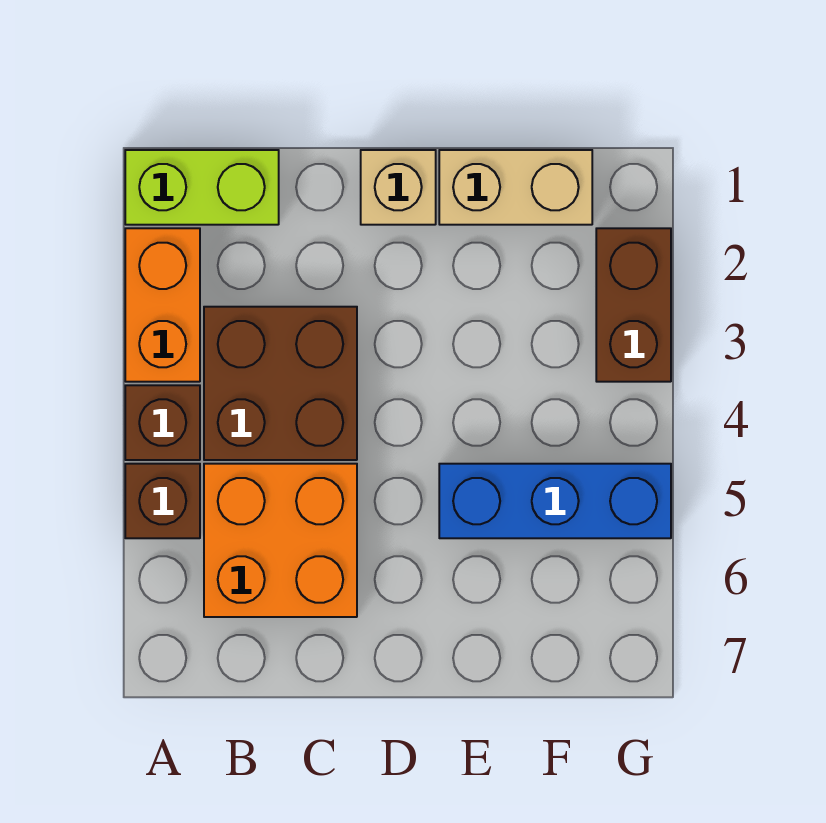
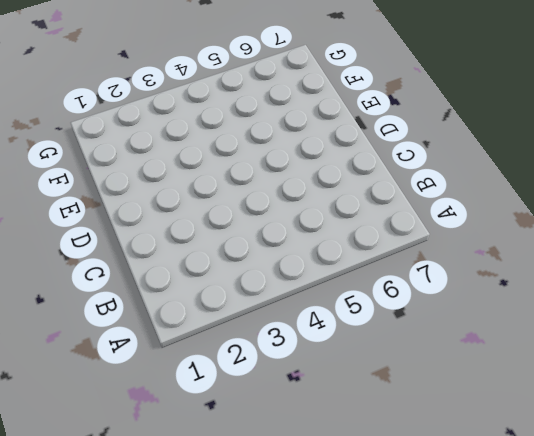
none -> lime brick A1:B1 level 1
none -> orange brick A2:A3 level 1

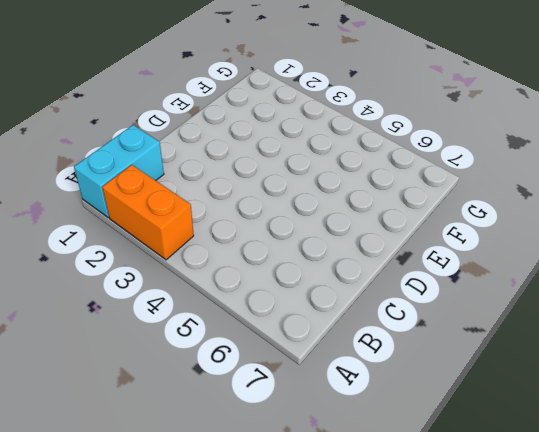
cyan brick A1:B1 level 1 -> lime brick A1:B1 level 1
none -> brown brick A4 level 1
none -> brown brick A5 level 1

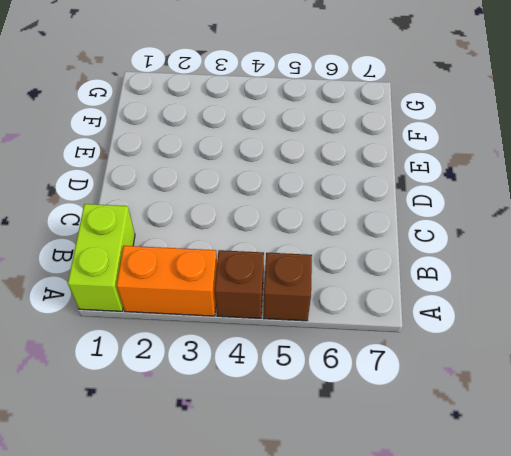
none -> brown brick B3:C4 level 1
none -> orange brick B5:C6 level 1

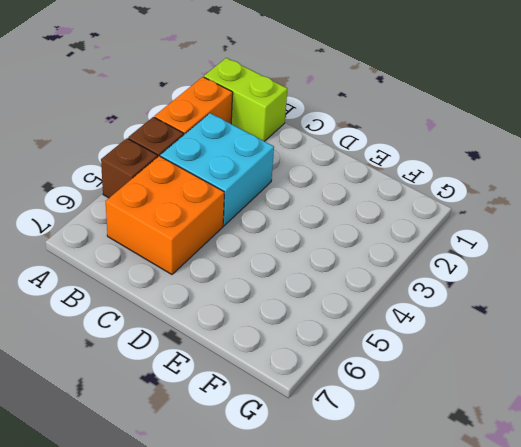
cyan brick B3:C4 level 1 -> brown brick B3:C4 level 1
none -> tan brick D1 level 1
none -> tan brick E1:F1 level 1

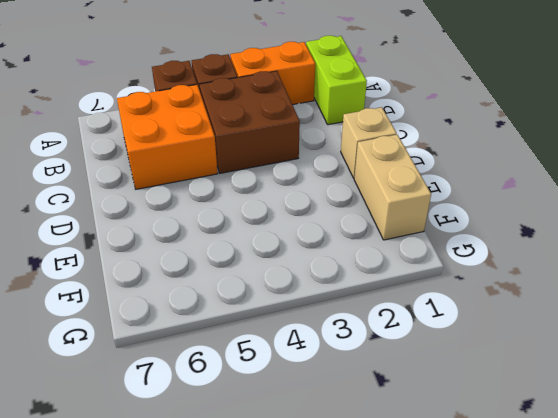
none -> blue brick E5:G5 level 1
none -> brown brick G2:G3 level 1

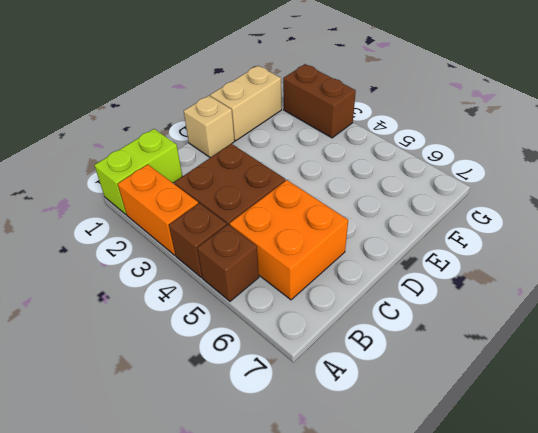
none -> blue brick E5:G5 level 1

